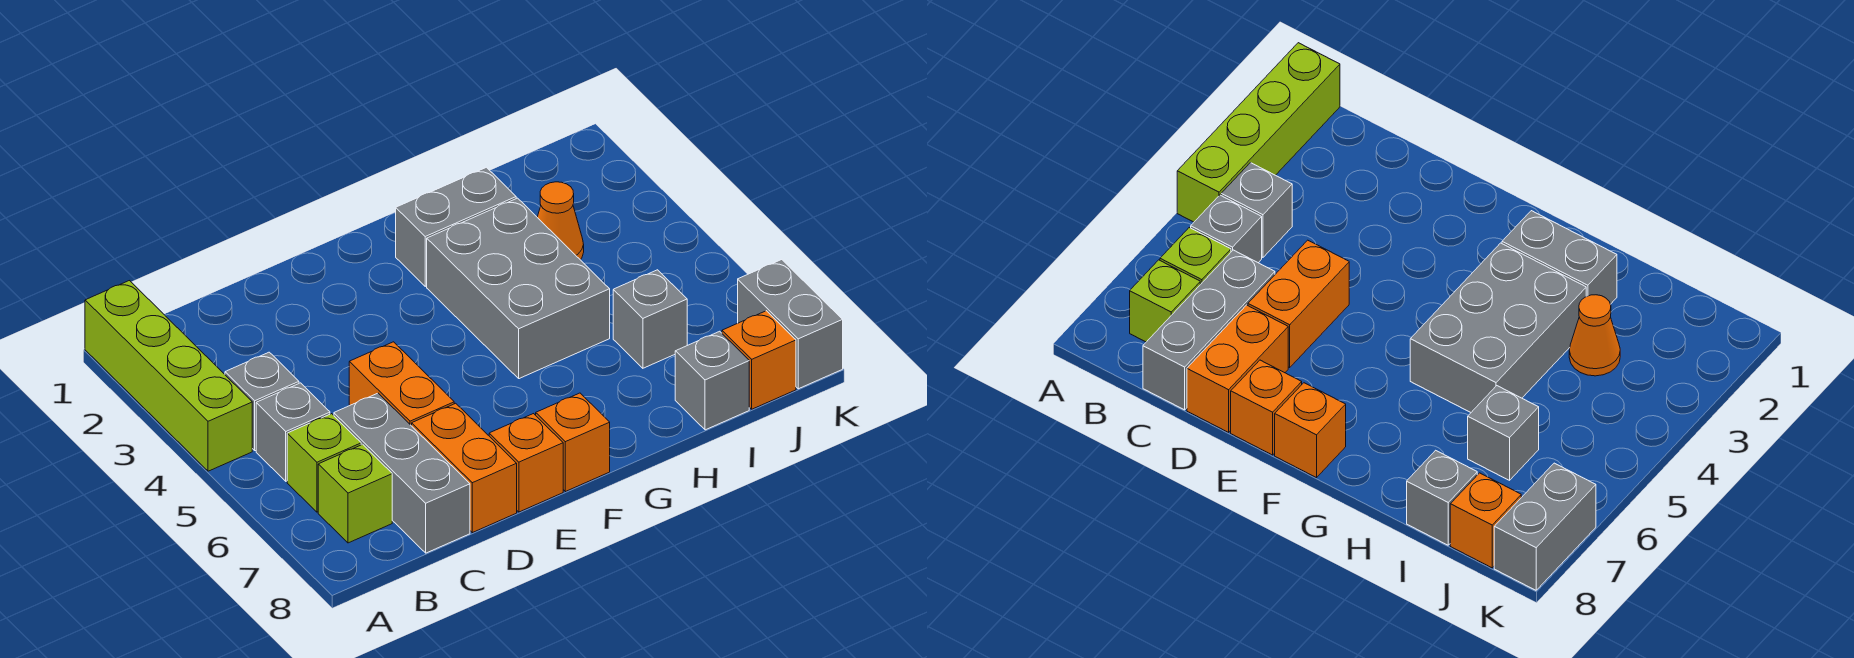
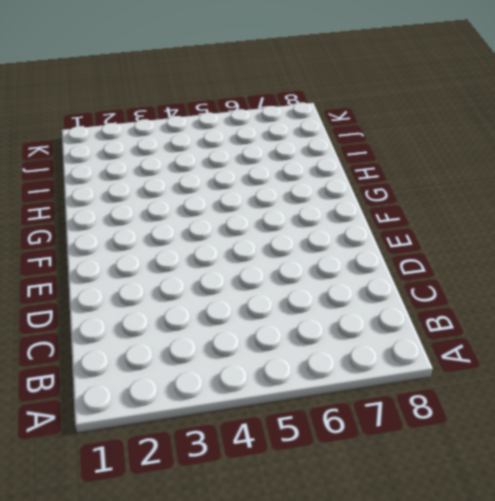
none -> lime brick A1:A4 level 1
none -> grey brick B4 level 1
none -> grey brick B5 level 1

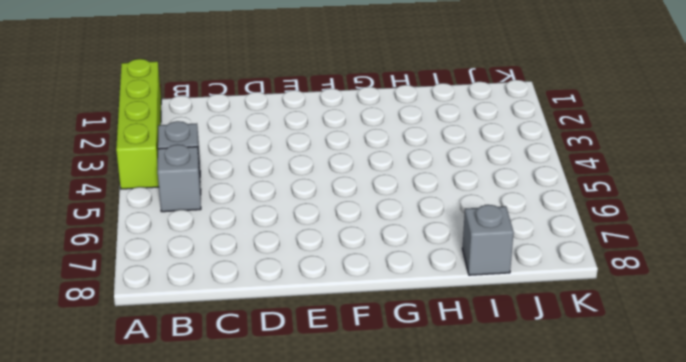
none -> lime brick B6 level 1
none -> lime brick B7 level 1
none -> grey brick C6:C8 level 1

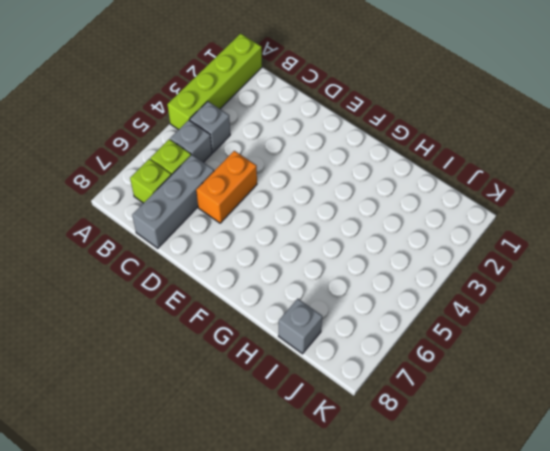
none -> orange brick D7:D8 level 1
none -> orange brick E8 level 1
none -> orange brick F8 level 1

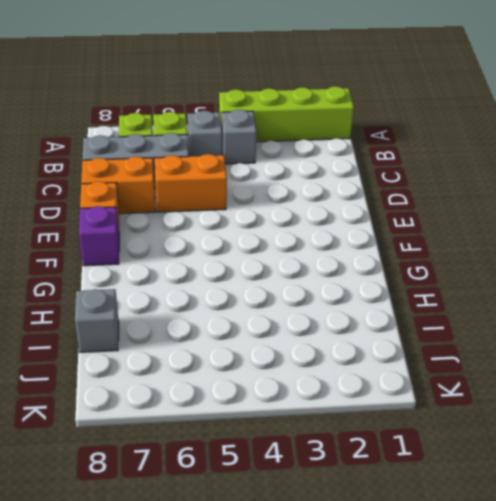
purple brick F8 level 1 -> orange brick F8 level 1
none -> grey brick G2:H2 level 1
none -> grey brick G3:H5 level 1
none -> orange cone I3 level 1

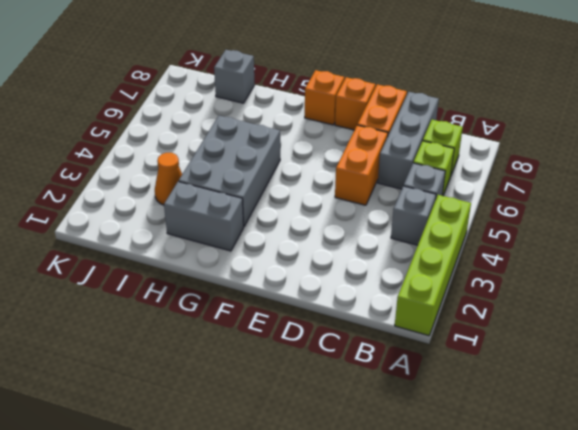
none -> grey brick I6 level 1
none -> orange brick J8 level 1
none -> grey brick K7:K8 level 1

